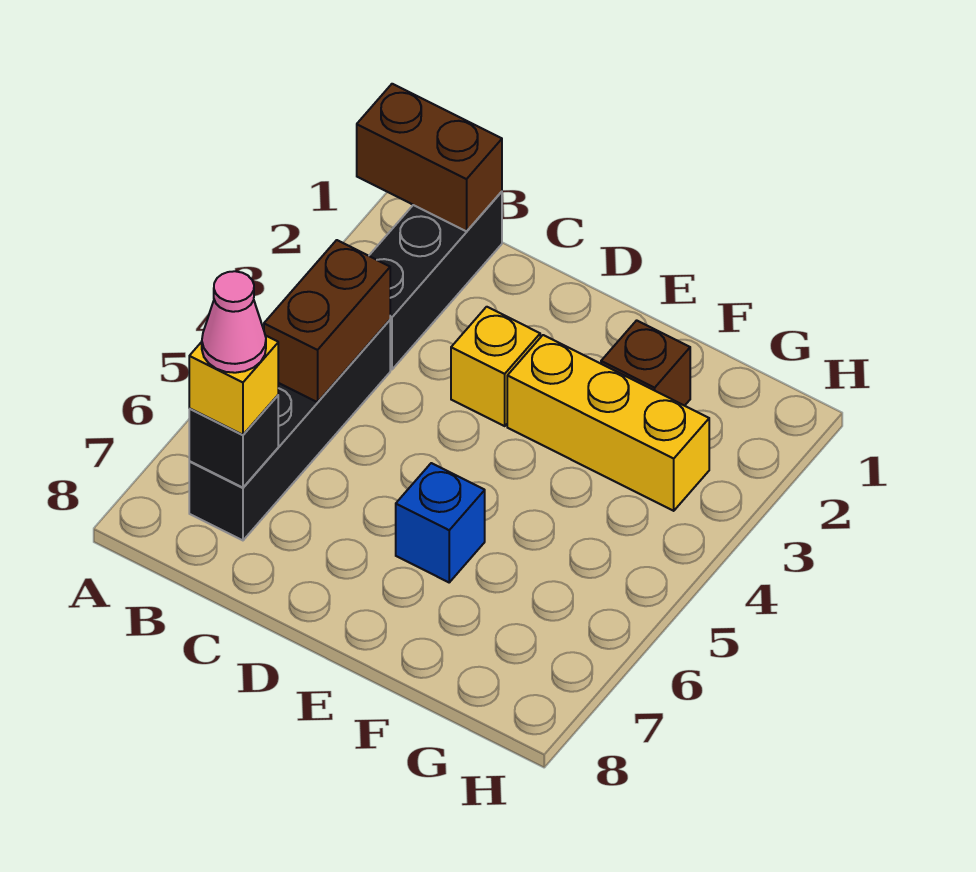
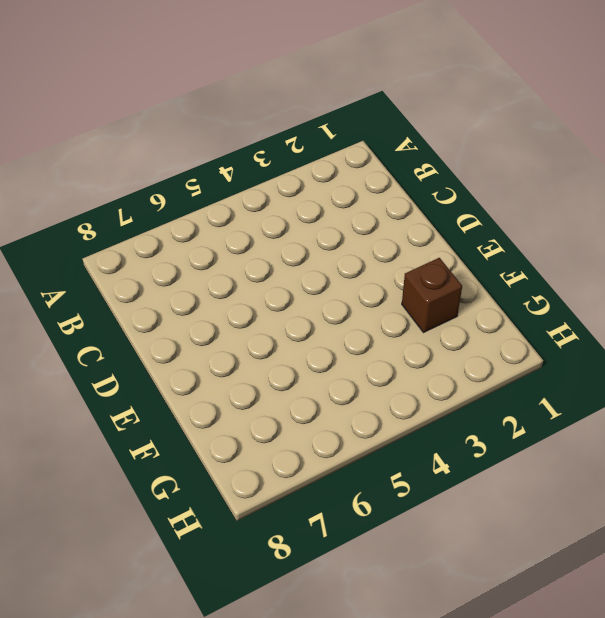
none -> black brick B1:B3 level 1
none -> black brick B4:B7 level 1

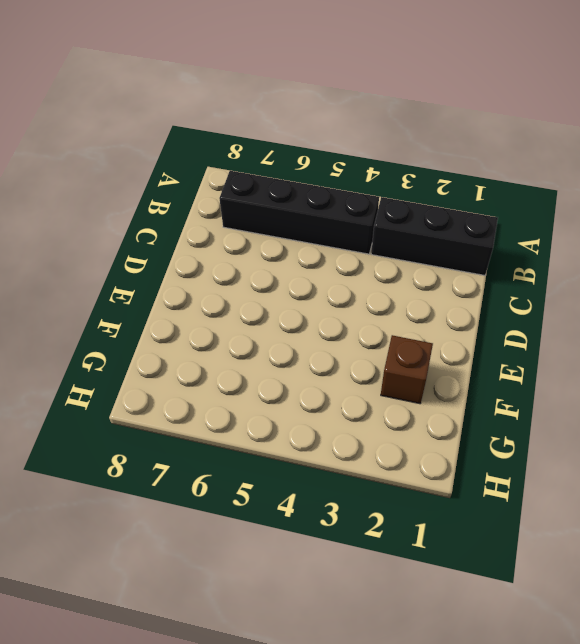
none -> yellow brick D3 level 1
none -> yellow brick E3:G3 level 1

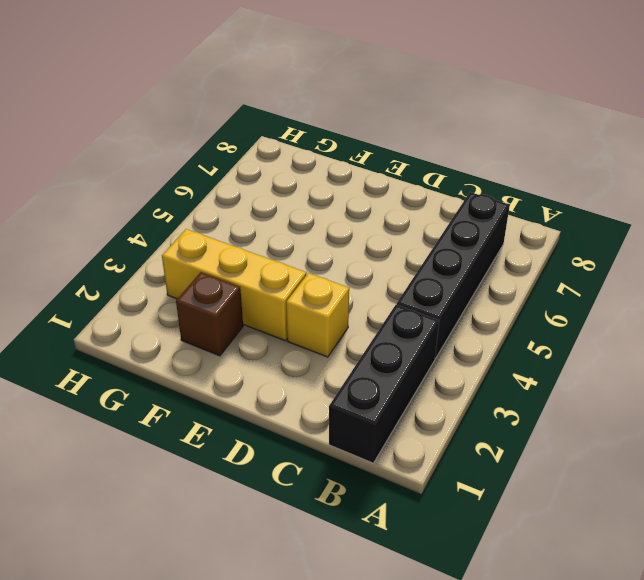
none -> blue brick E6 level 1
none -> brown brick A1:B1 level 2

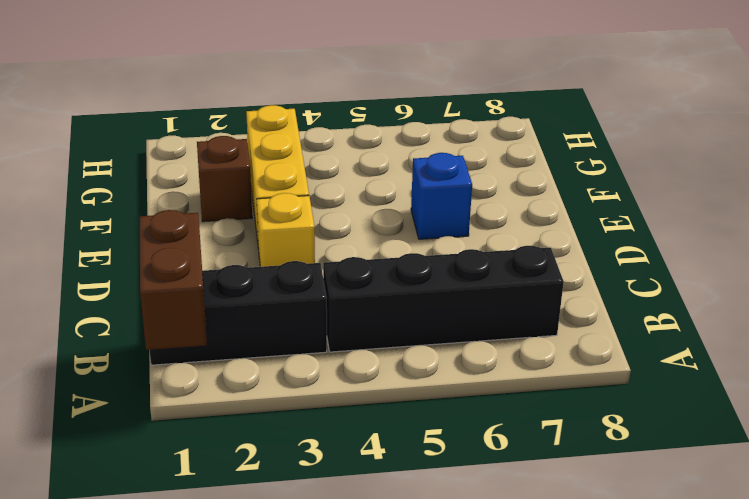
none -> brown brick B4:B5 level 2
none -> black brick B7 level 2

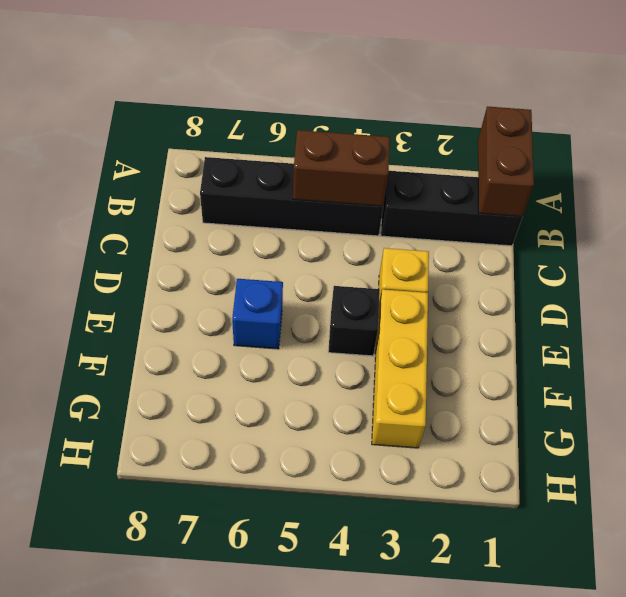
black brick E4 level 1 -> black brick B7 level 2
none -> brown brick F2 level 1
none -> yellow brick B7 level 3

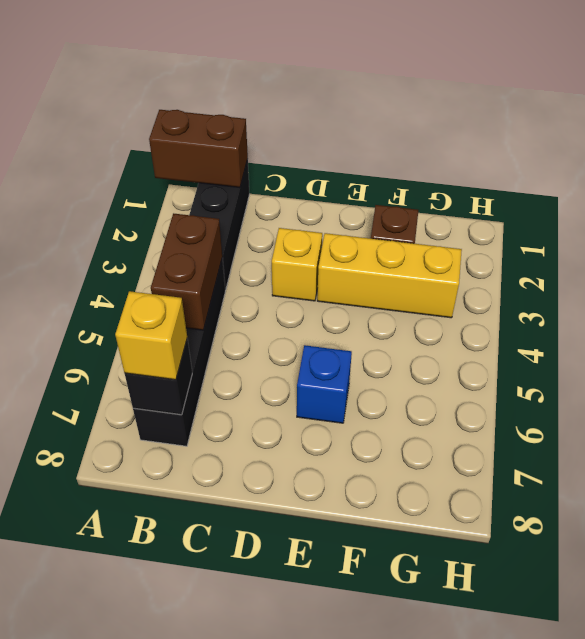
none -> pink cone B7 level 4

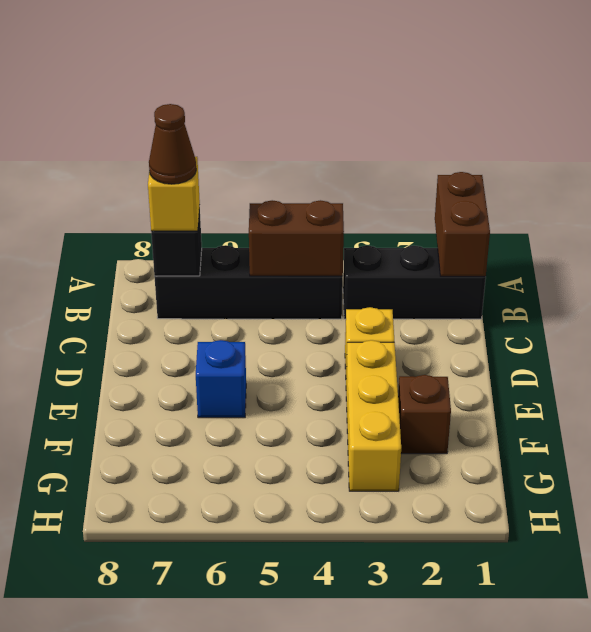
brown cone B7 level 4 -> pink cone B7 level 4

